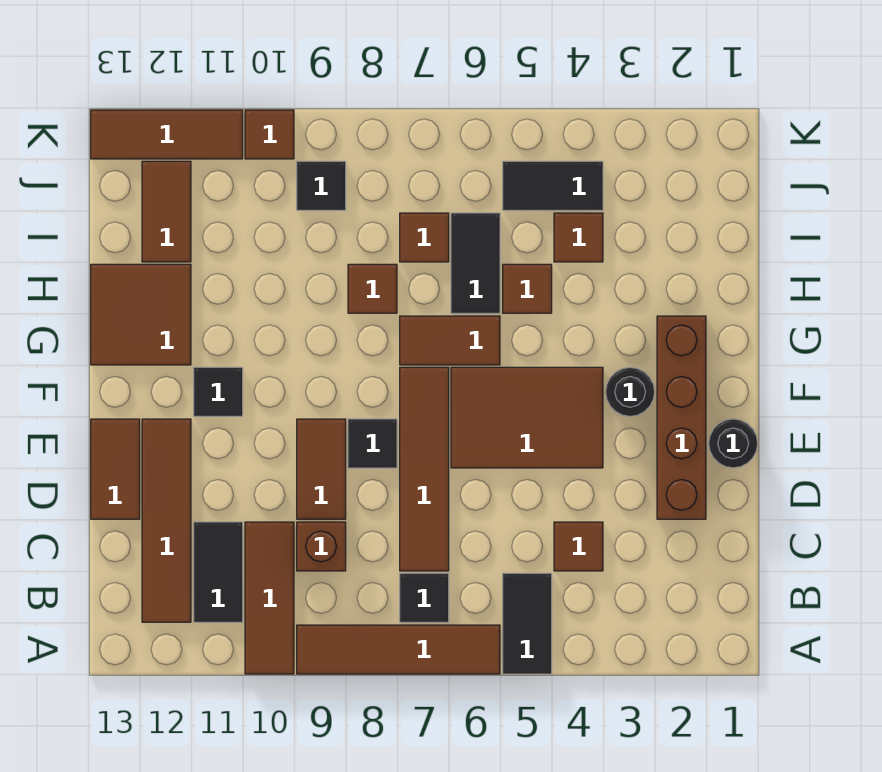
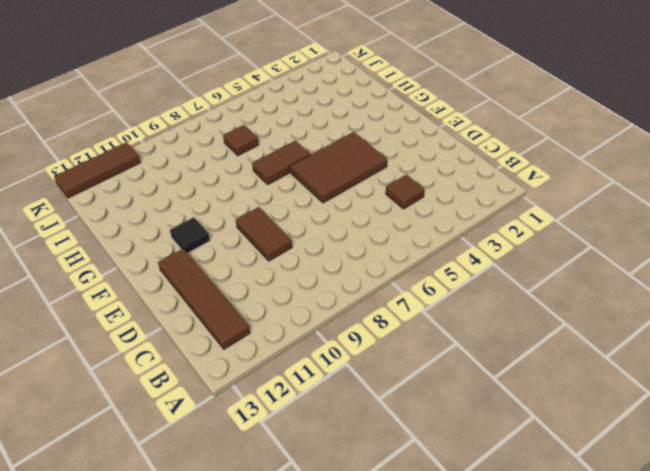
none -> black tile A5:B5 level 1
none -> brown tile A6:A9 level 1
none -> brown tile A10:C10 level 1

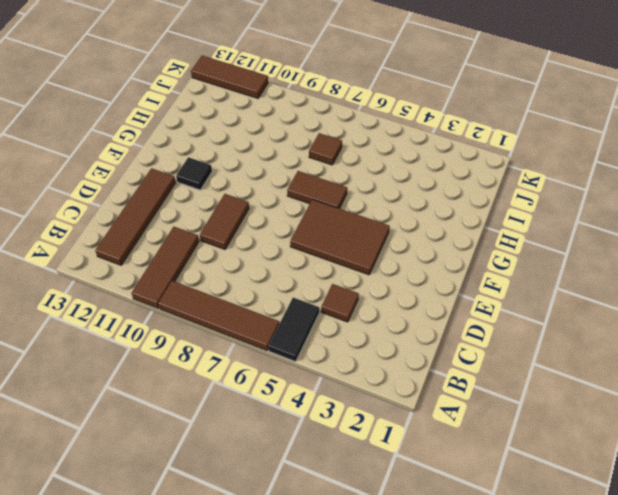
none -> black tile B7 level 1
none -> black tile B11:C11 level 1
none -> brown tile C7:F7 level 1

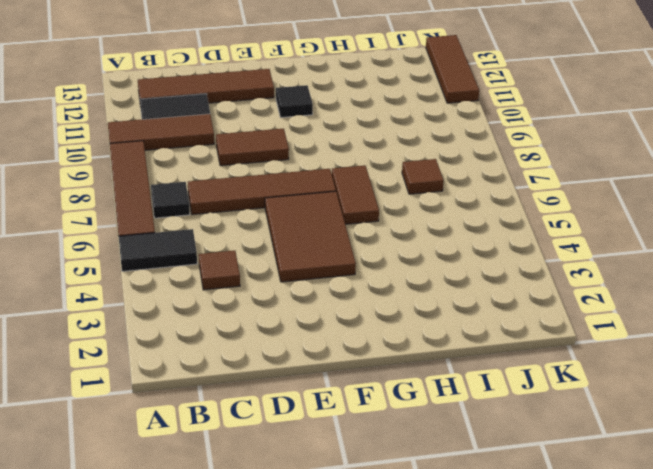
none -> brown brick C9 level 1
none -> brown brick D2:G2 level 1
none -> brown tile D13:E13 level 1

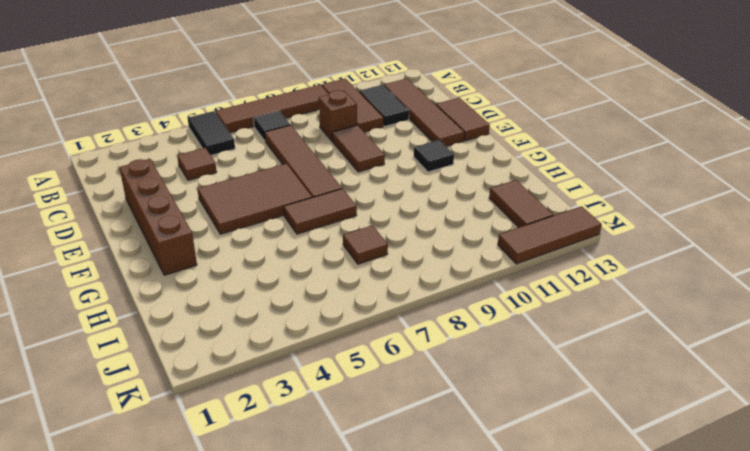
none -> black round brick E1 level 1
none -> black tile E8 level 1
none -> black round brick F3 level 1

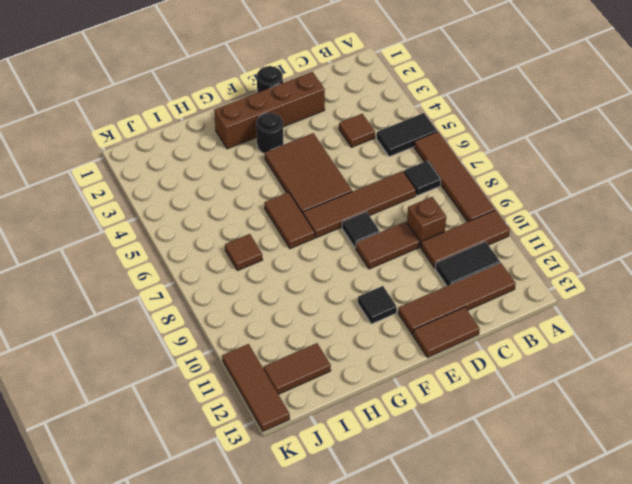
none -> brown tile G12:H13 level 1
none -> brown tile H5 level 1
none -> black tile H6:I6 level 1

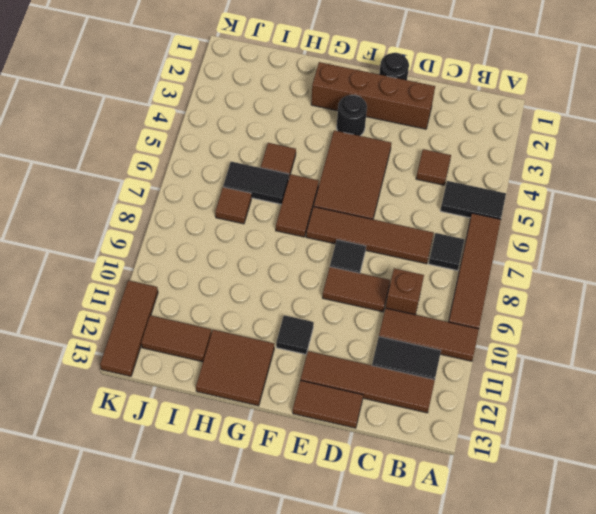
none -> brown tile H8 level 1
none -> brown tile I4 level 1
none -> black tile J4:J5 level 1

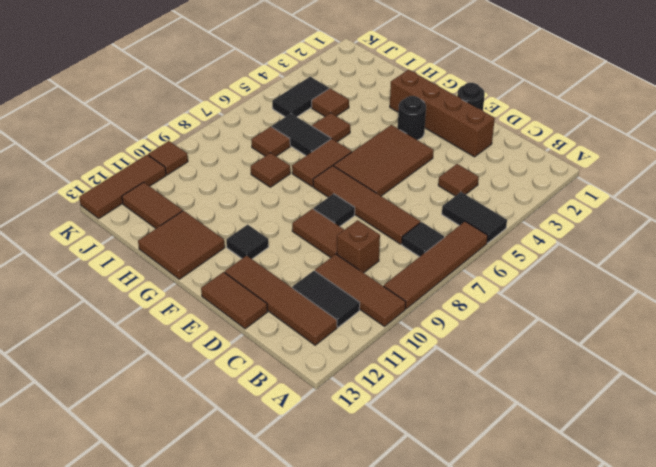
none -> black tile J9 level 1

